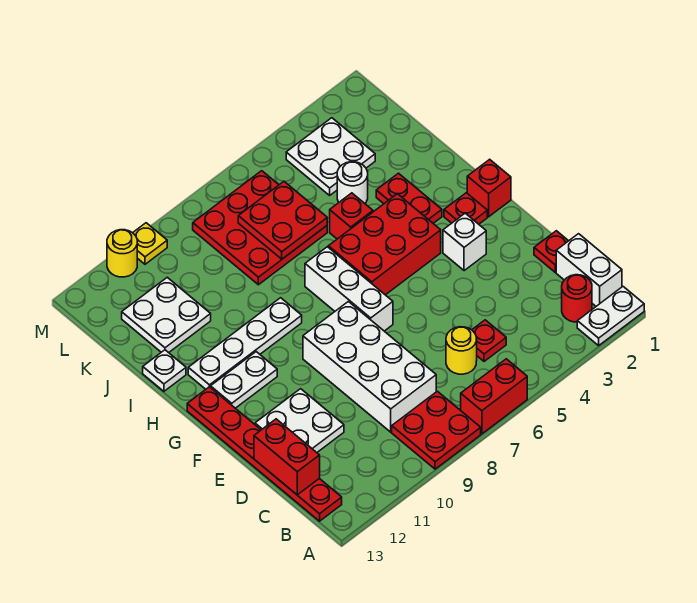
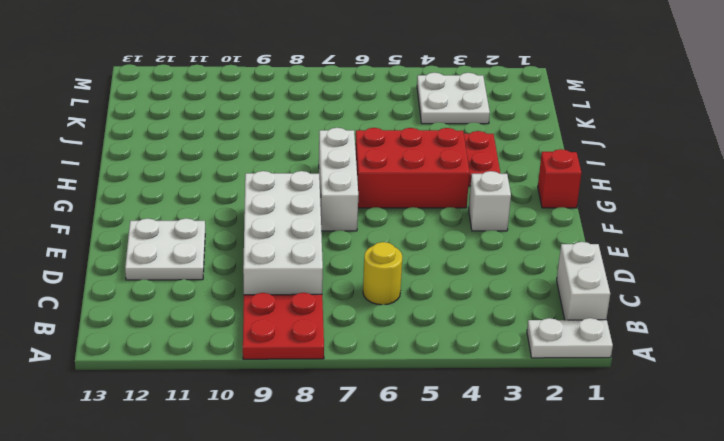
none -> red brick A6:A7 level 1
none -> red round brick B2 level 1
none -> red plate B13:G13 level 1

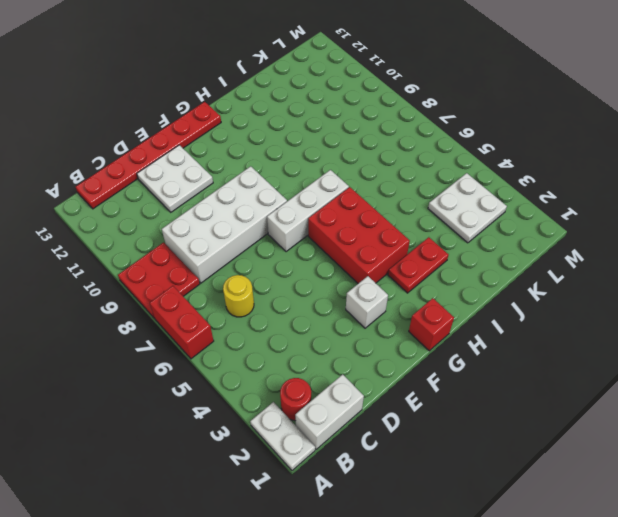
none -> red plate C5 level 1
none -> red plate D1 level 1
none -> red plate G2 level 1

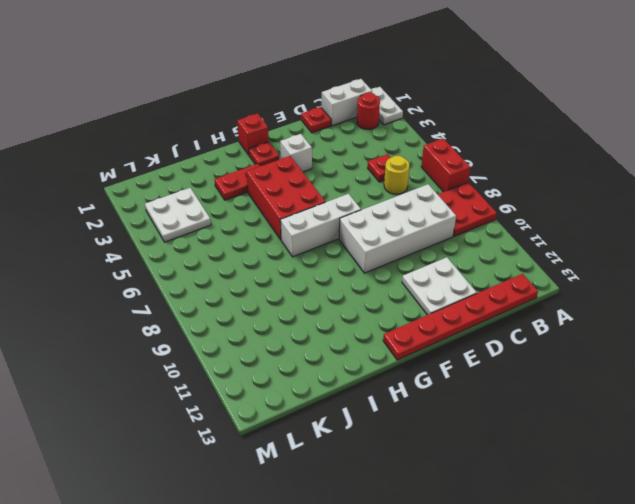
none -> white plate G11:G12 level 1
none -> white plate H9:H12 level 1
none -> red brick I5 level 1

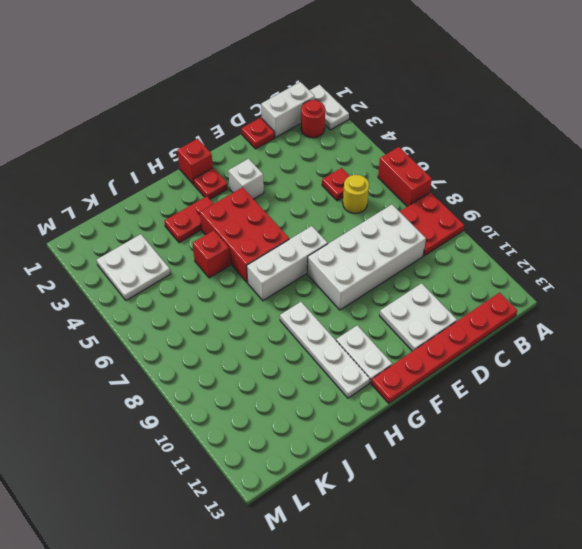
none -> white plate I13 level 1
none -> white round brick J4 level 1
none -> red plate J6:L8 level 1

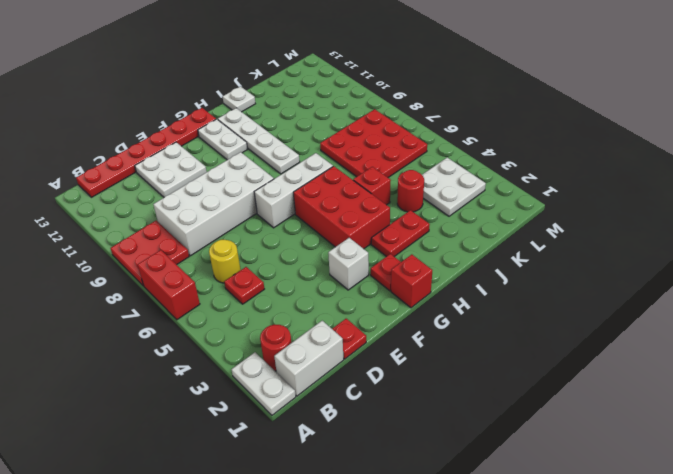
red round brick J4 level 1 -> white round brick J4 level 1
none -> white plate J11:K12 level 1
none -> yellow plate M10 level 1
none -> yellow round brick M11 level 1

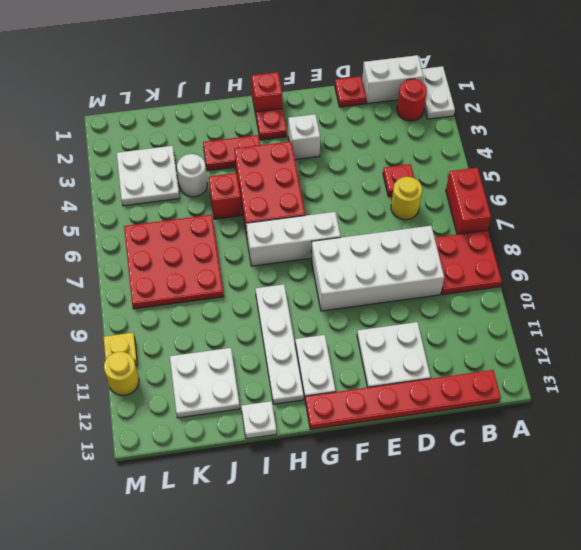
none -> red brick C13:D13 level 2
none -> red plate J6:K7 level 2

